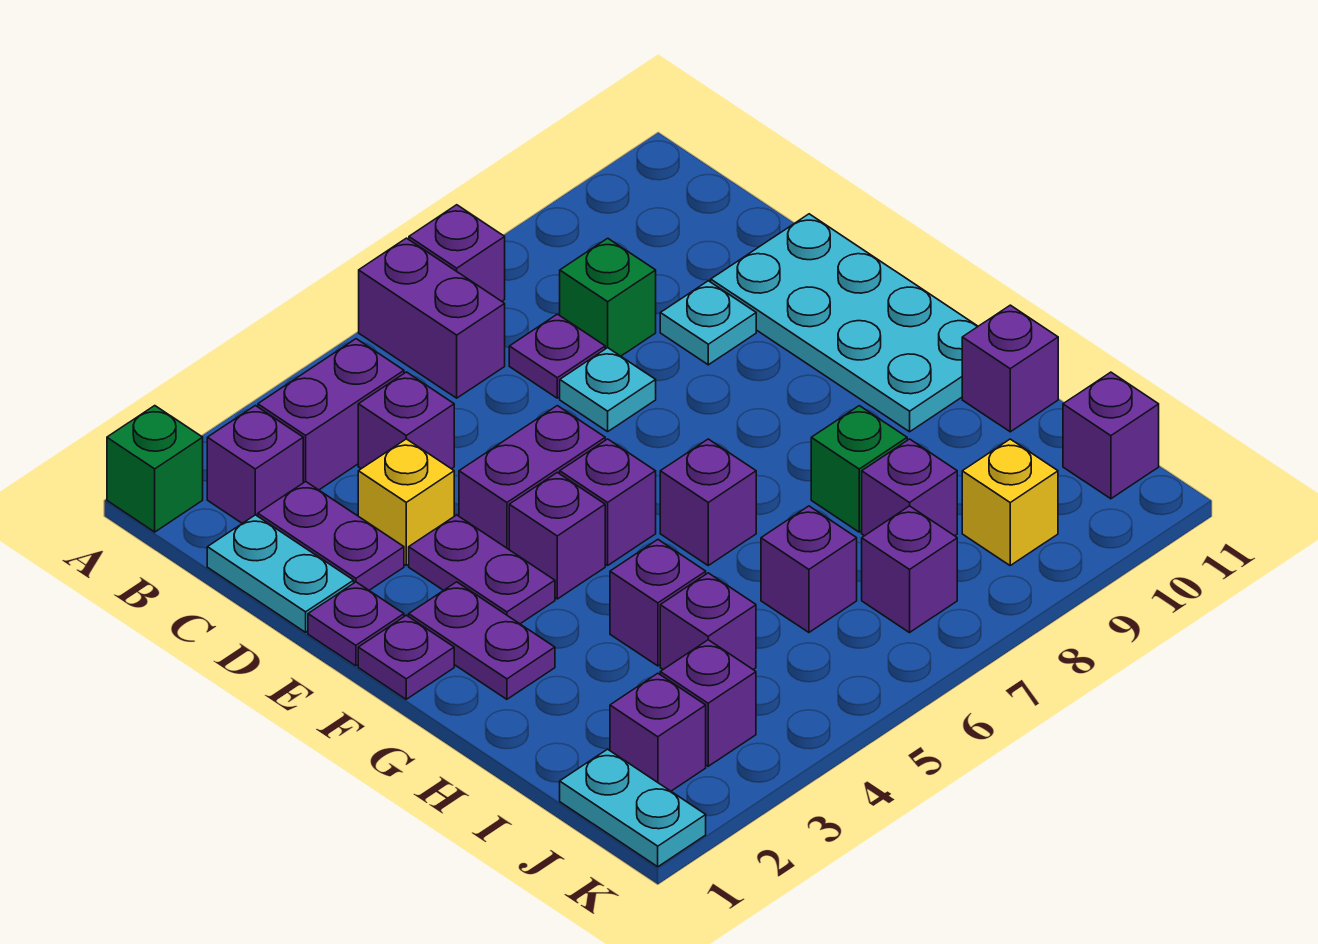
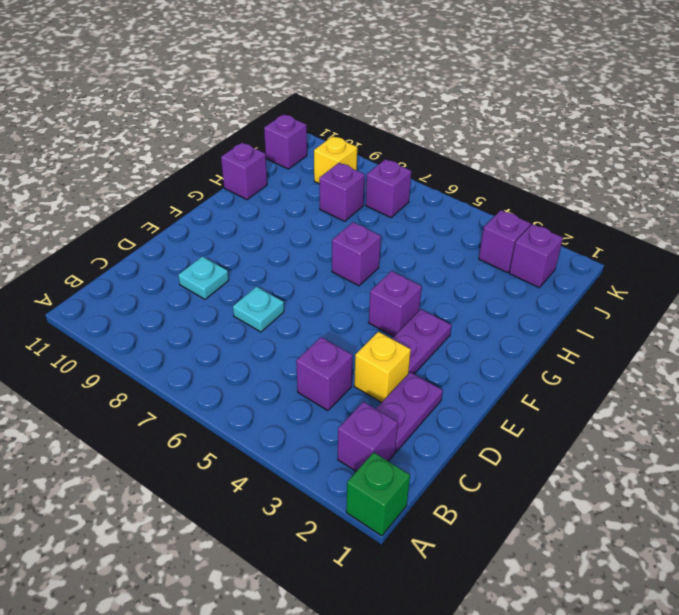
none -> purple brick A6:B6 level 1
none -> purple brick A7 level 1
none -> purple brick B3:B4 level 1
none -> cyan plate C1:D1 level 1

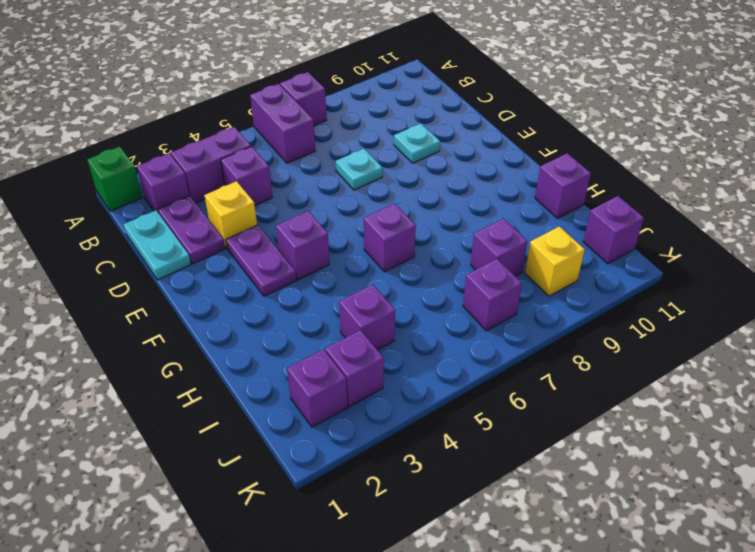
none -> purple plate C7 level 1
none -> green brick C8 level 1
none -> cyan plate D10:G11 level 1
none -> purple plate E1 level 1

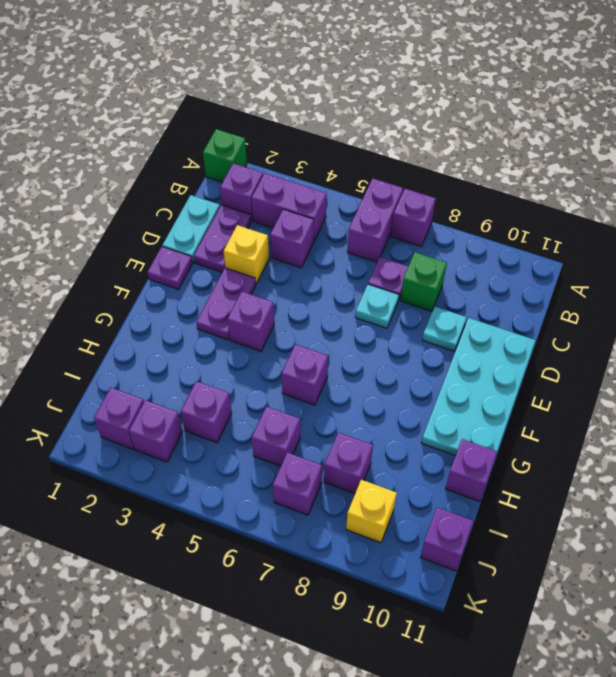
none -> purple brick E4:E5 level 1
none -> purple plate F1 level 1
none -> purple plate F2:G2 level 1
none -> purple brick F5 level 1

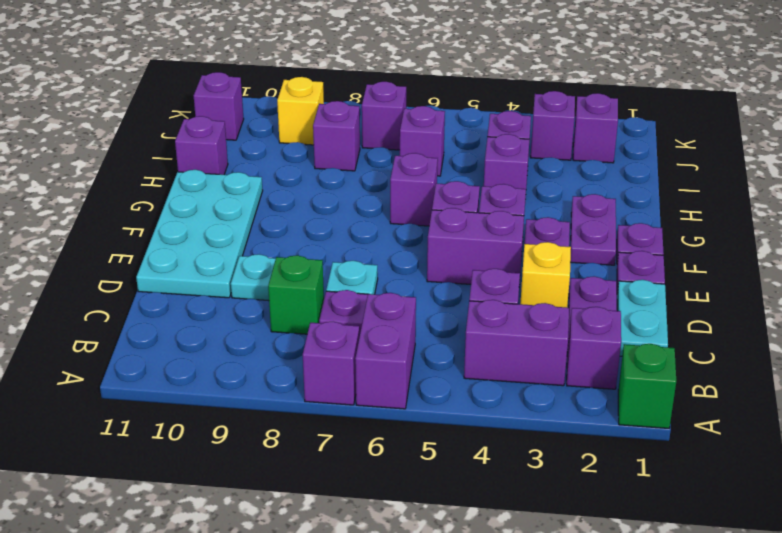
none -> green brick H8 level 1
none -> cyan plate J1:K1 level 1

